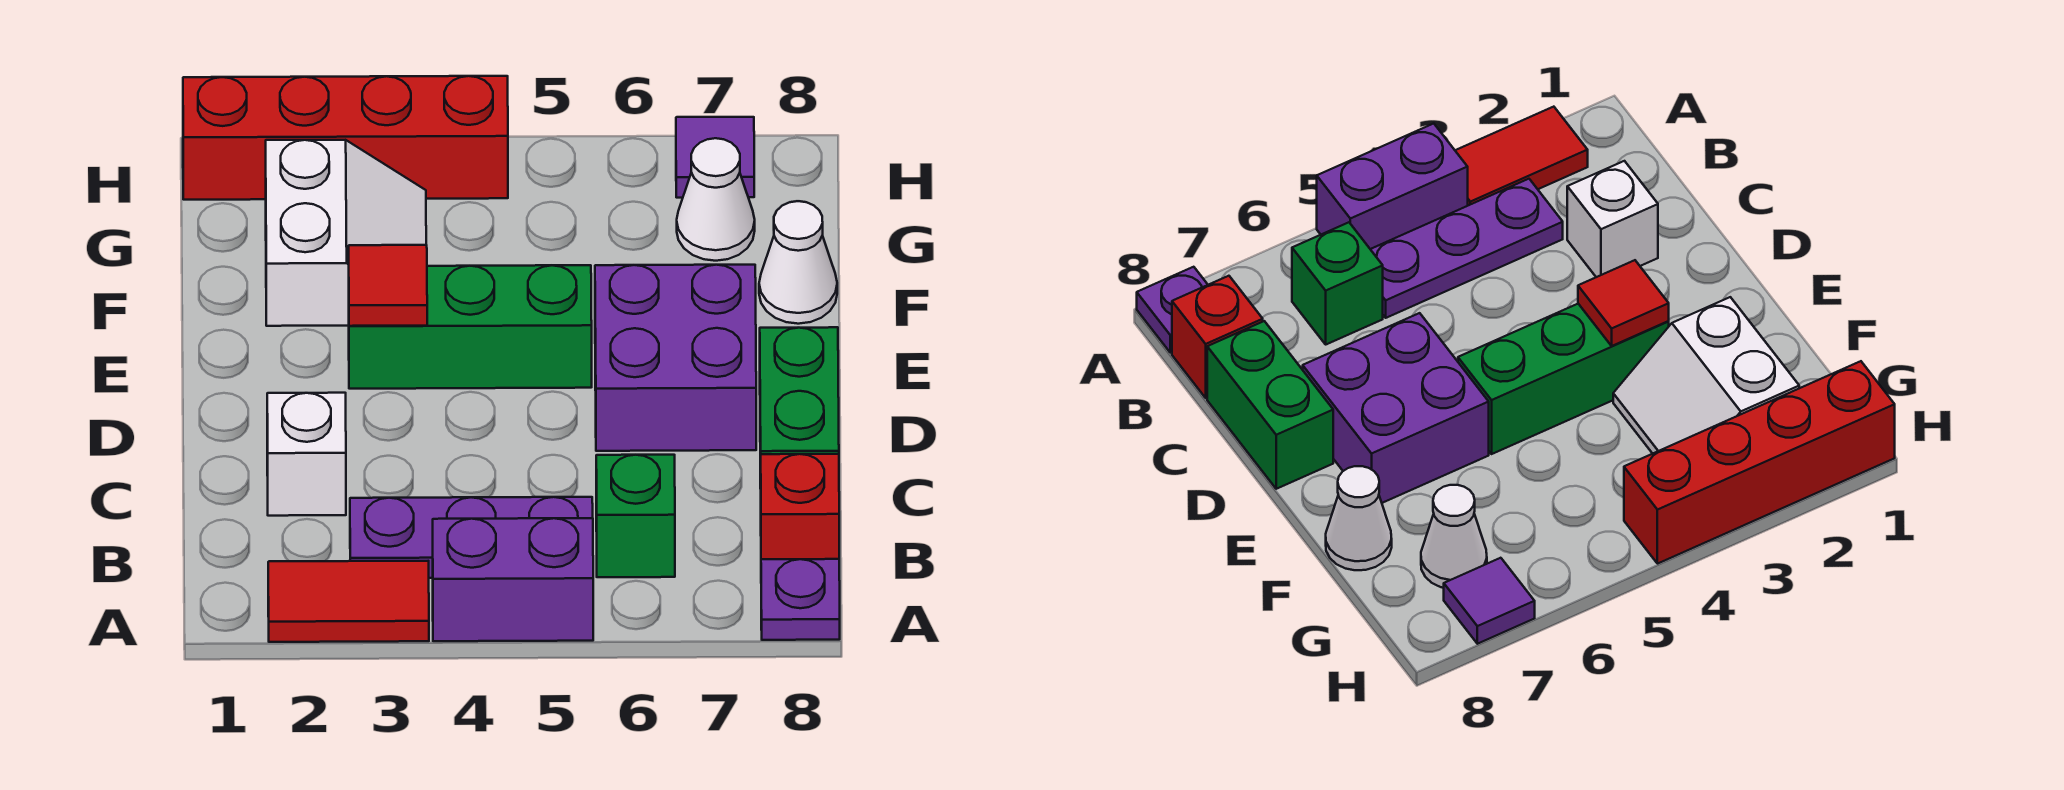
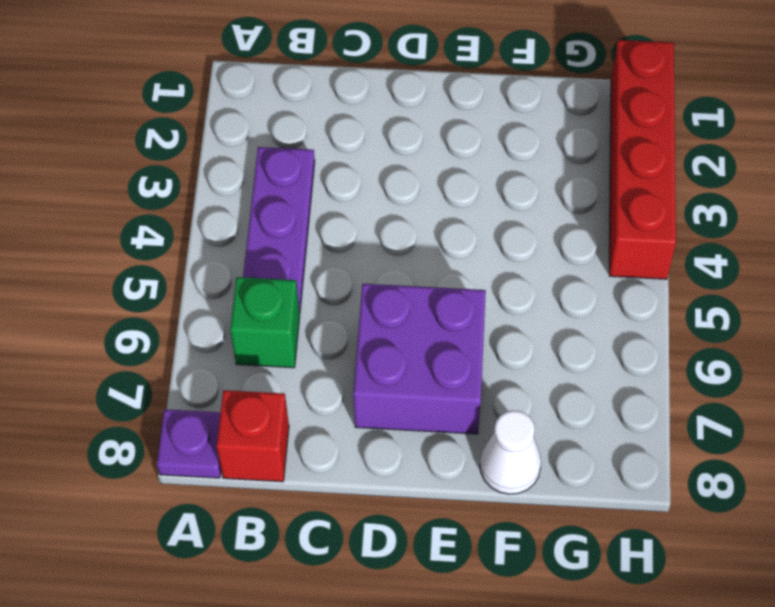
none -> red tile A2:A3 level 1
none -> purple brick A4:A5 level 1
none -> white brick C2 level 1

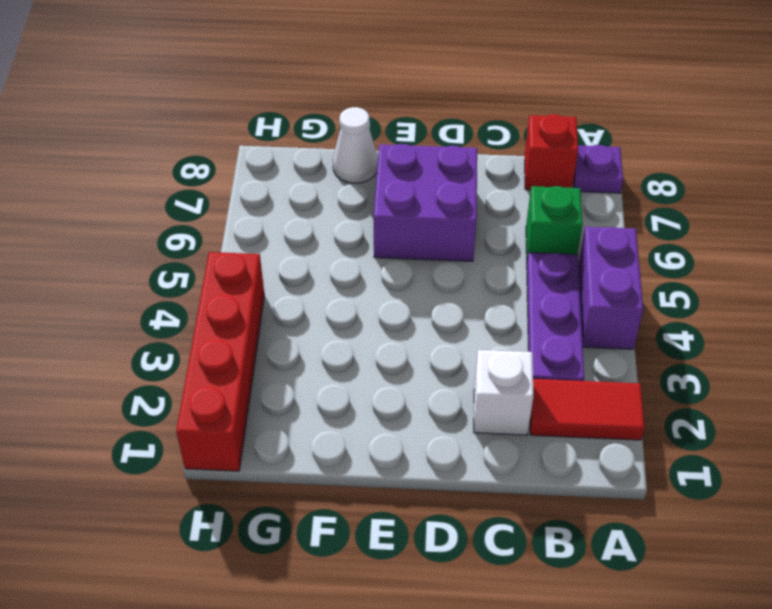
red tile A2:B2 level 1 -> red tile A2:A3 level 1
none -> green brick C8:D8 level 1
none -> green brick E3:E5 level 1
none -> white slope F2:G3 level 1 top 2

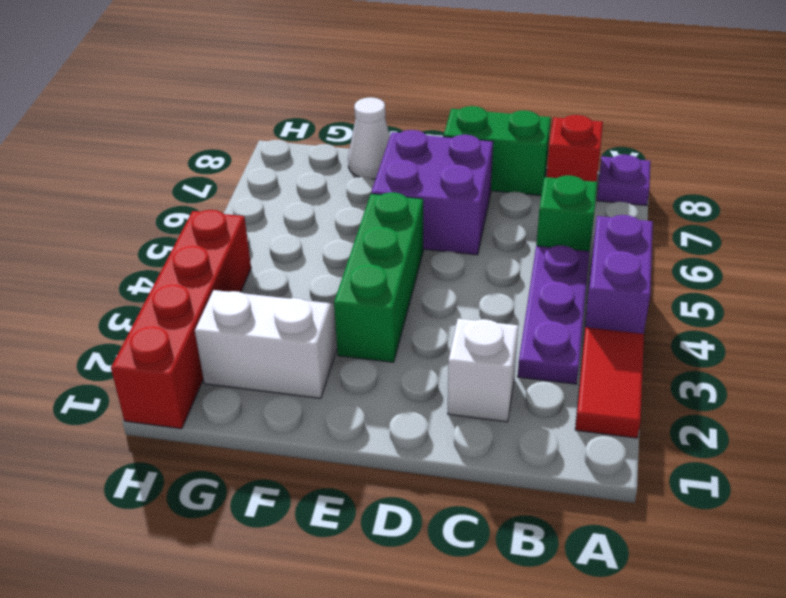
none -> white cone G7 level 1
none -> purple tile H7 level 1
none -> red tile E3 level 2

